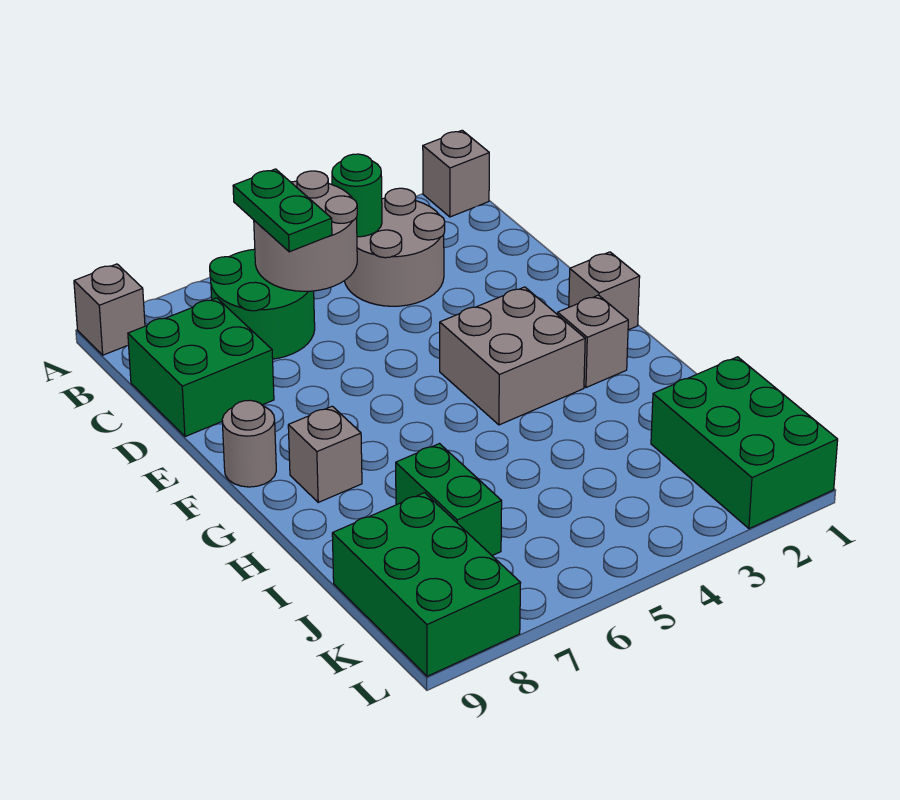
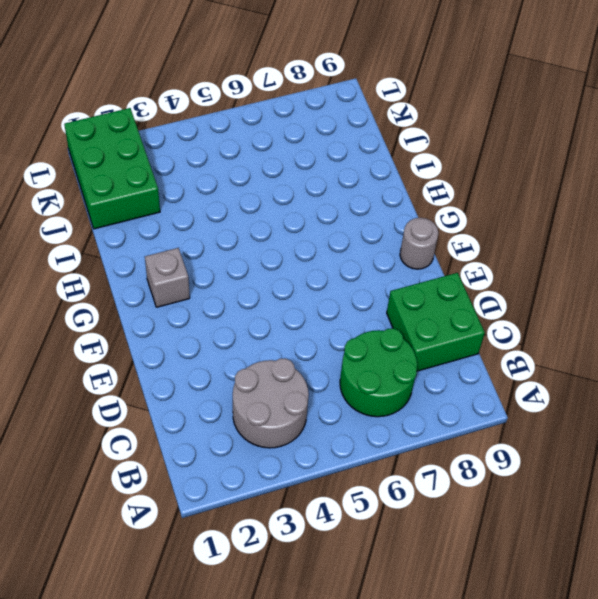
none -> grey brick A1 level 1
none -> grey brick A9 level 1
none -> grey brick F1 level 1

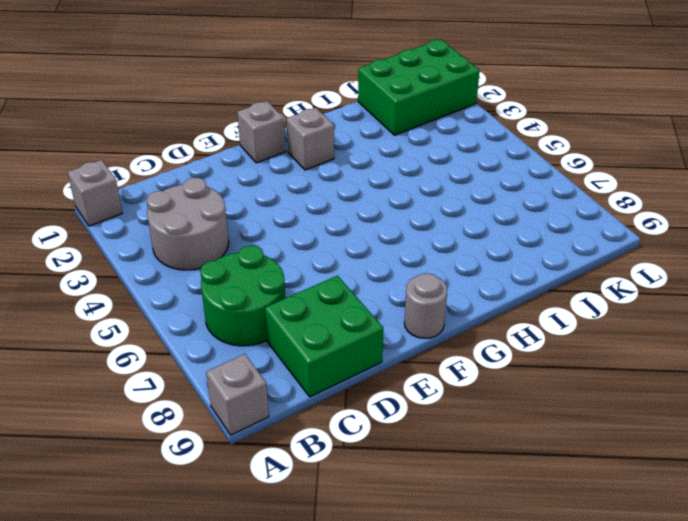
none -> grey brick F3:G4 level 1
none -> grey brick G8 level 1
none -> green brick I7:J7 level 1

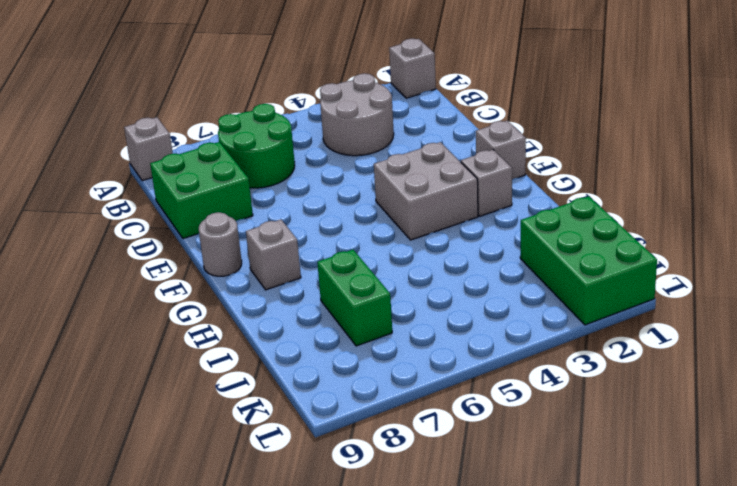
none -> green brick J8:L9 level 1
none -> green round brick B4 level 2
none -> grey round brick B5:C6 level 2

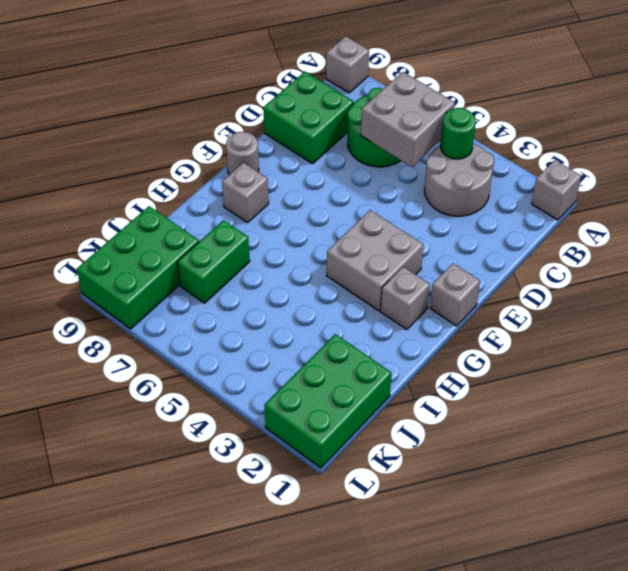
grey brick B5:C6 level 2 -> grey round brick B5:C6 level 2
none -> green plate B6:C6 level 3

